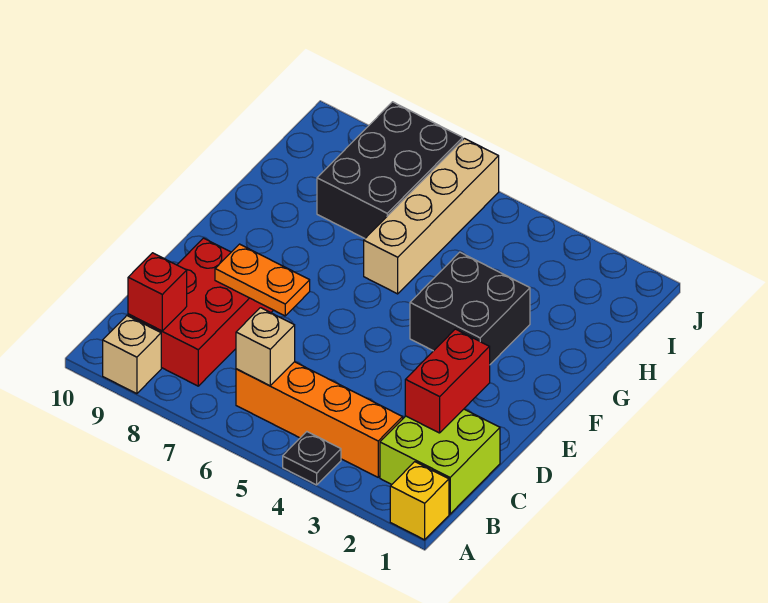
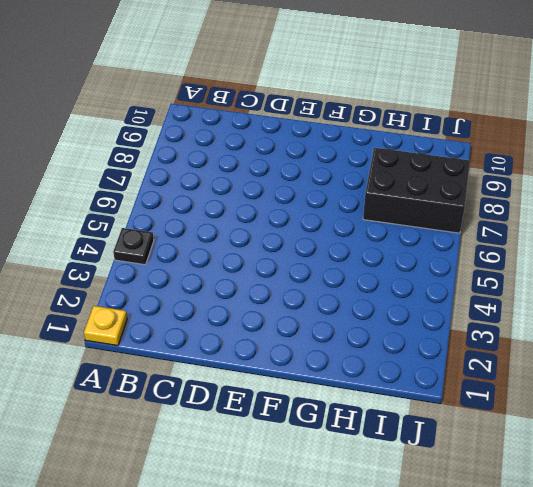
yellow plate A1 level 1 -> yellow brick A1 level 1
none -> tan brick A9 level 1
none -> lime brick B1:C2 level 1
none -> orange brick B3:B6 level 1

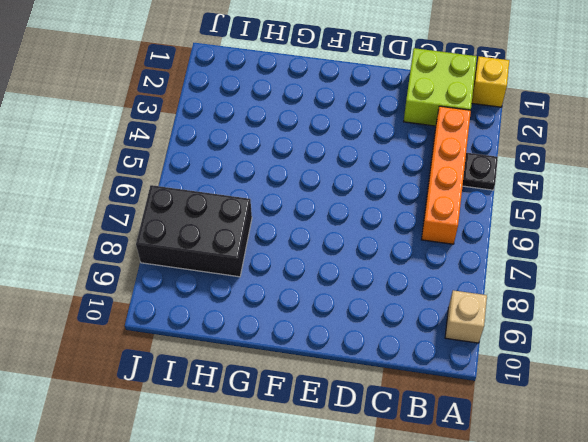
none -> red brick B8:D9 level 1
none -> black brick F3:G4 level 1
none -> tan brick G6:J6 level 1

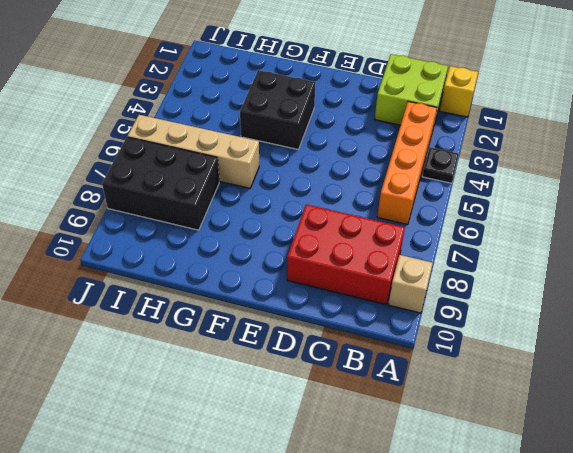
none -> tan brick B6 level 2
none -> red brick B9 level 2
none -> red brick C2:D2 level 2

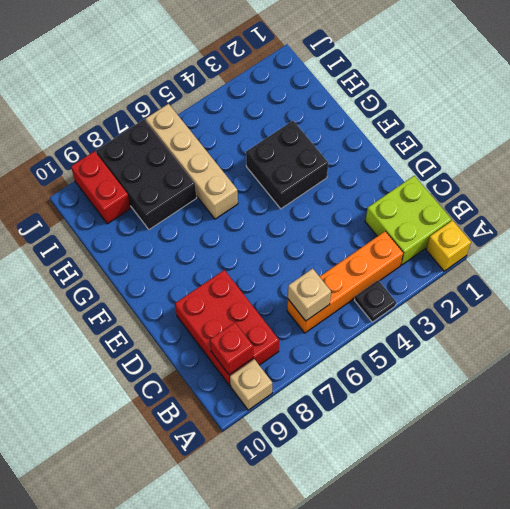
red brick I9:J9 level 1 -> red brick C2:D2 level 2
none -> orange plate D7:D8 level 2

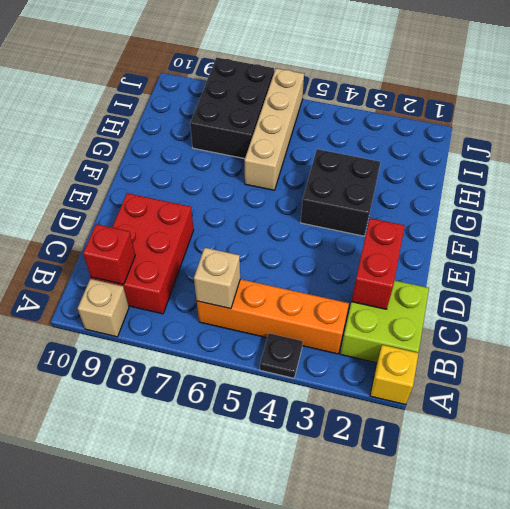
none -> orange plate D7:D8 level 2

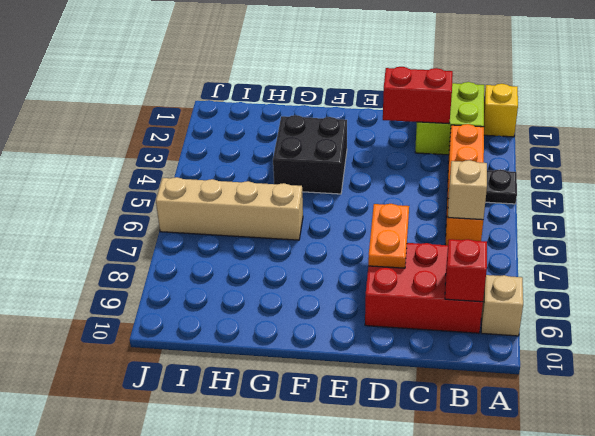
none -> black brick H7:J8 level 1

